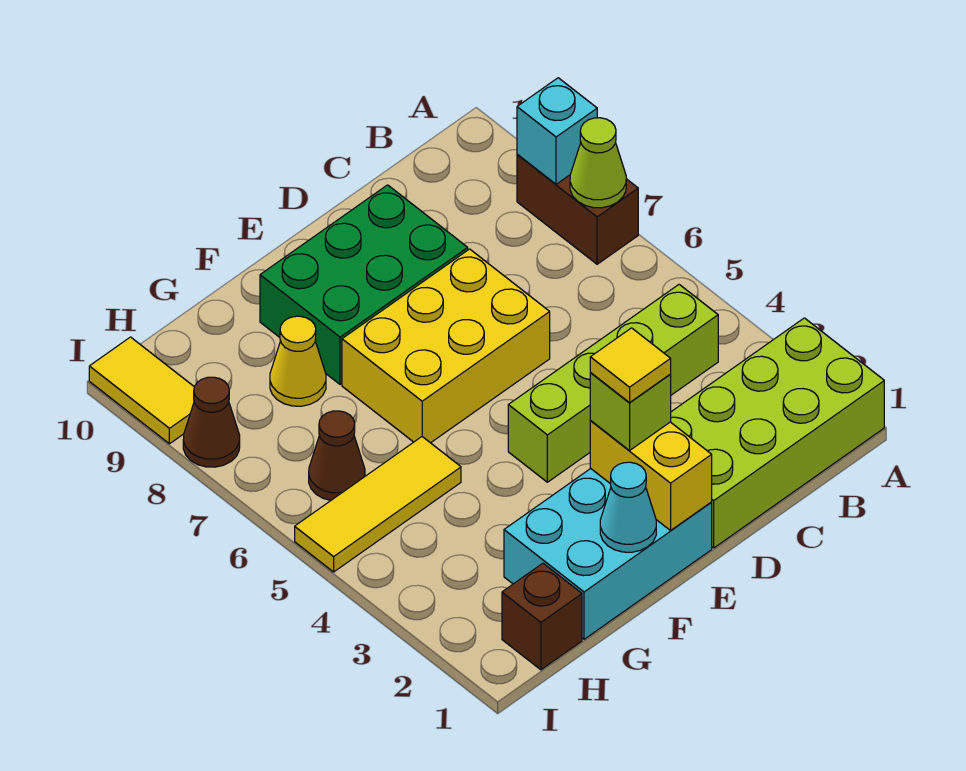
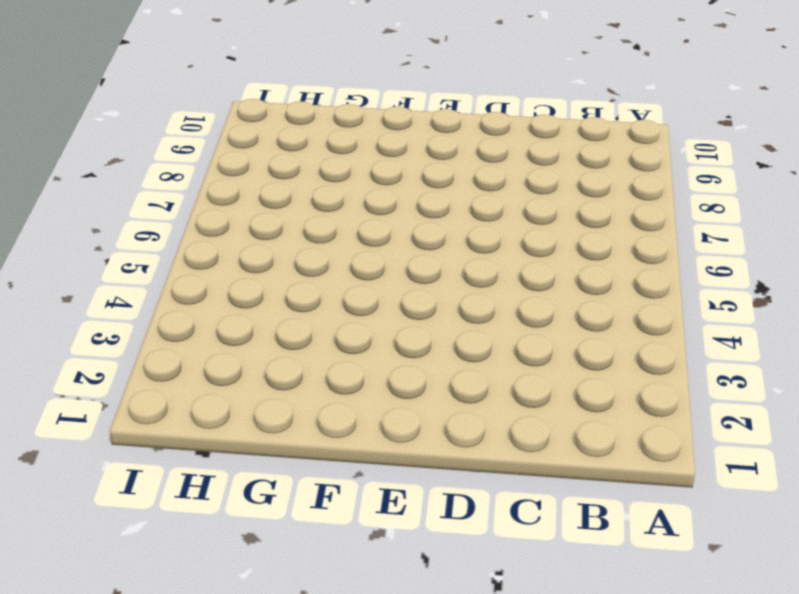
none -> lime brick A1:D2 level 1
none -> brown brick A7:A8 level 1
none -> lime brick B4:E4 level 1

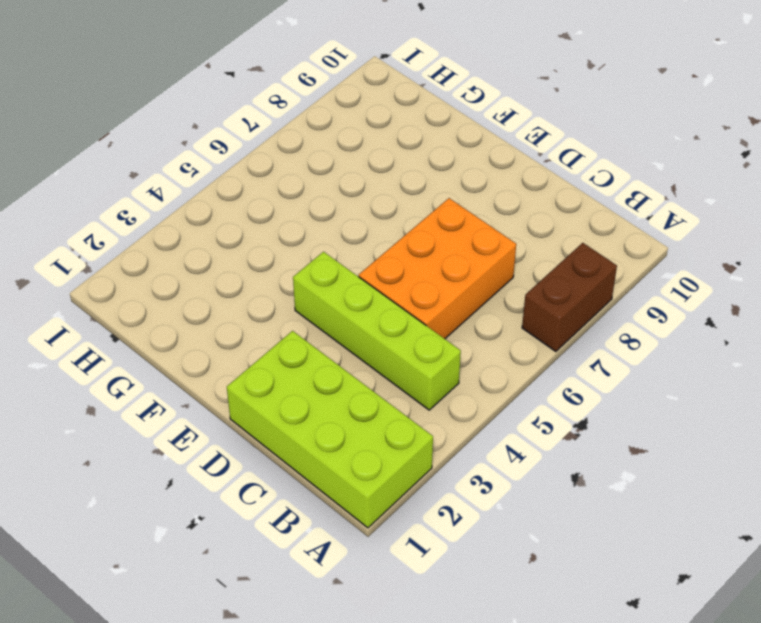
orange brick C5:D7 level 1 -> yellow brick D6:F7 level 1
none -> green brick D8:F9 level 1
none -> cyan brick E1:G2 level 1
none -> yellow tile G5:I5 level 1

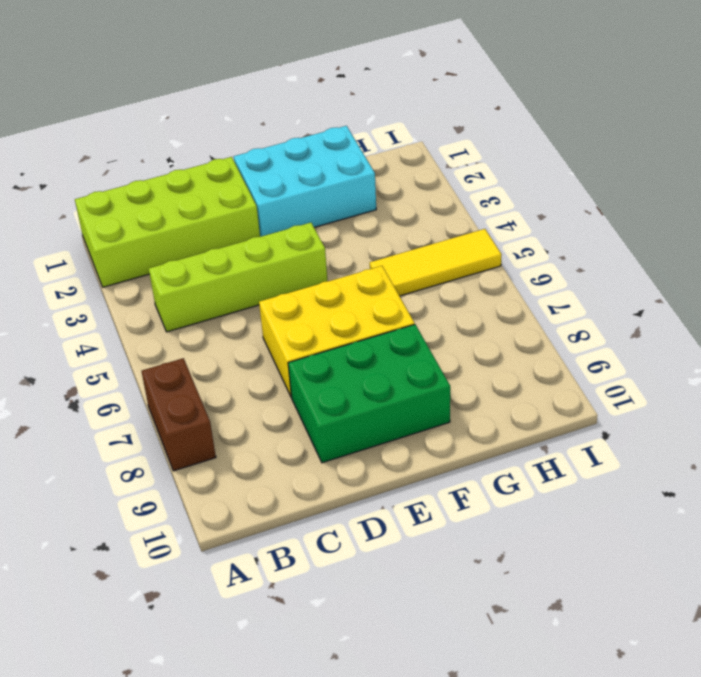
none -> yellow cone G8 level 1
none -> brown brick H1 level 1
none -> brown cone H6 level 1

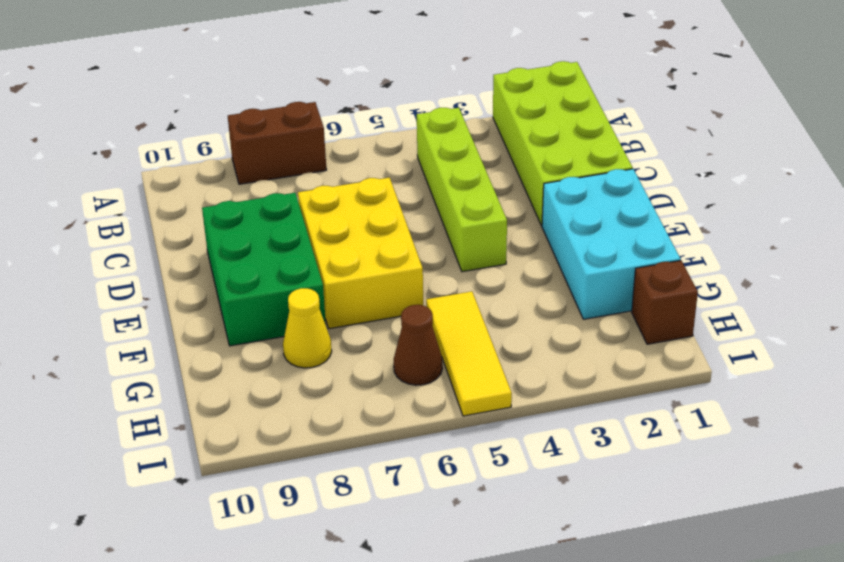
none -> brown cone I8 level 1
none -> yellow tile I9:I10 level 1
none -> lime cone A7 level 2

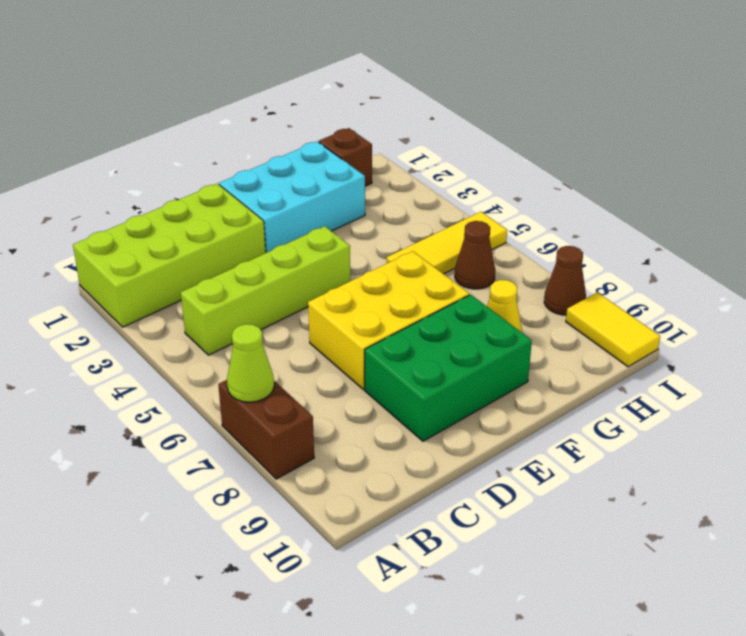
none -> cyan brick A8 level 2
none -> yellow brick E1:E2 level 2
none -> cyan cone F1 level 2

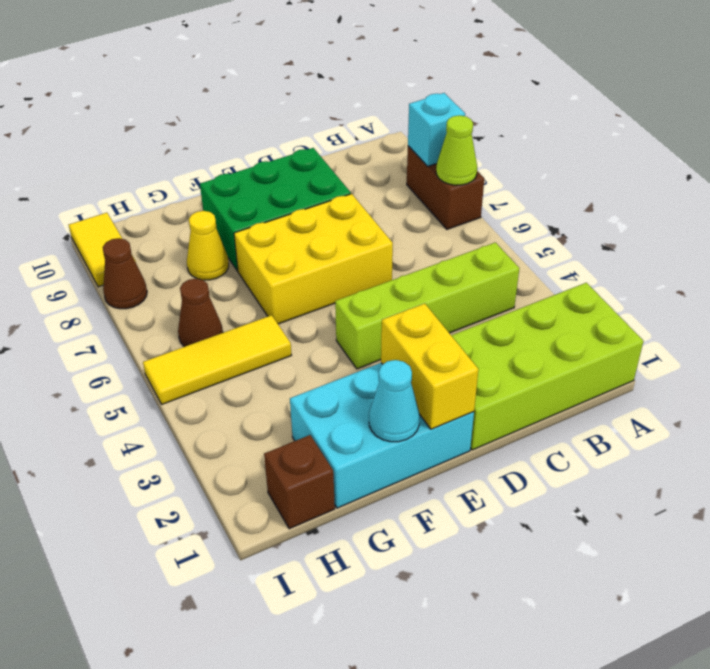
none -> lime brick E2 level 3
none -> yellow tile E2 level 4

